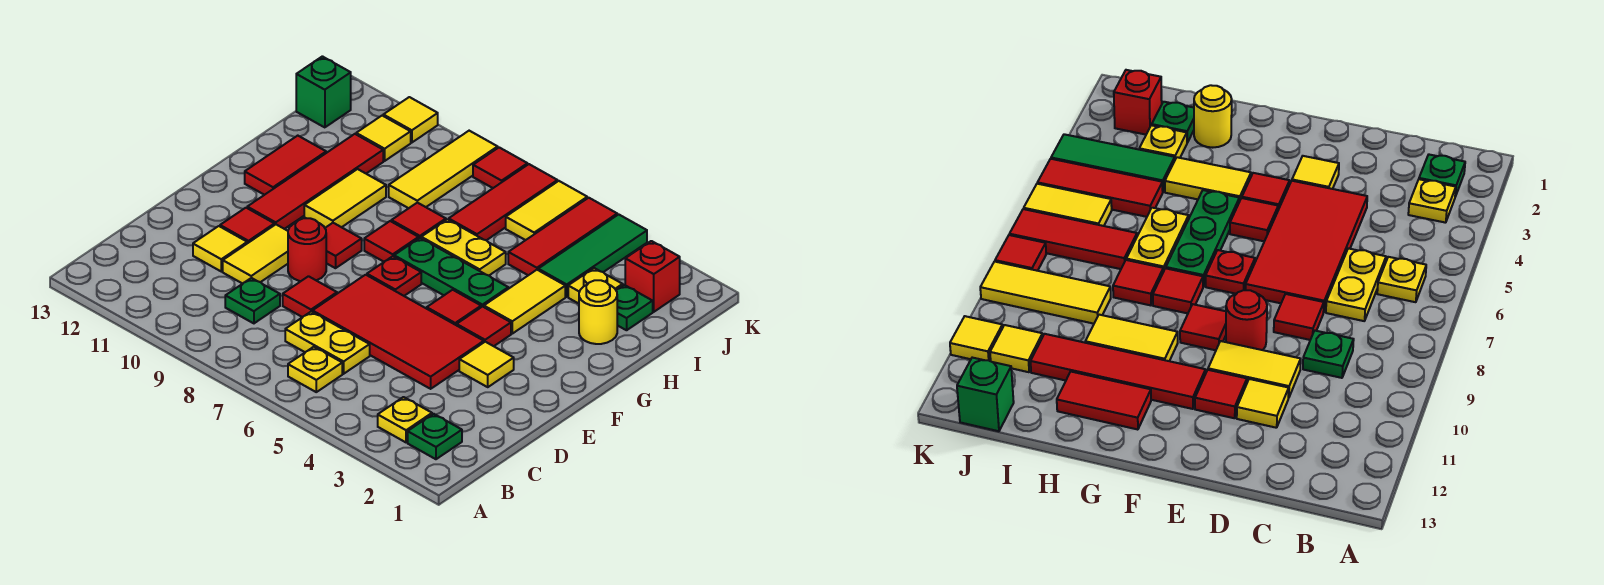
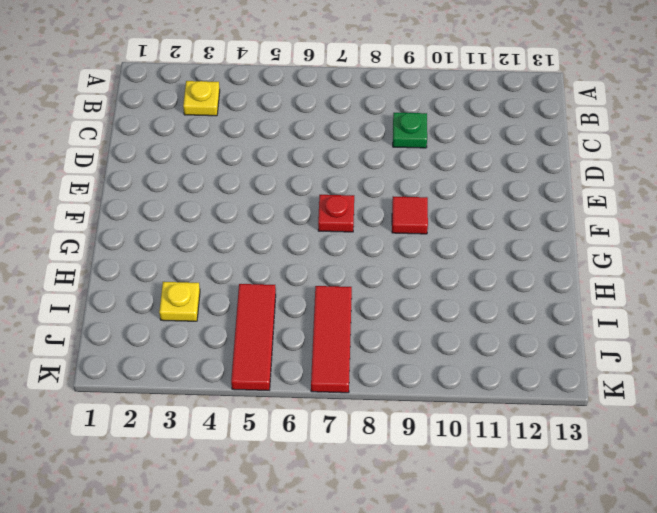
none -> green plate B2 level 1
none -> yellow plate B6 level 1
none -> yellow plate C6:C7 level 1
none -> red tile D4:E7 level 1

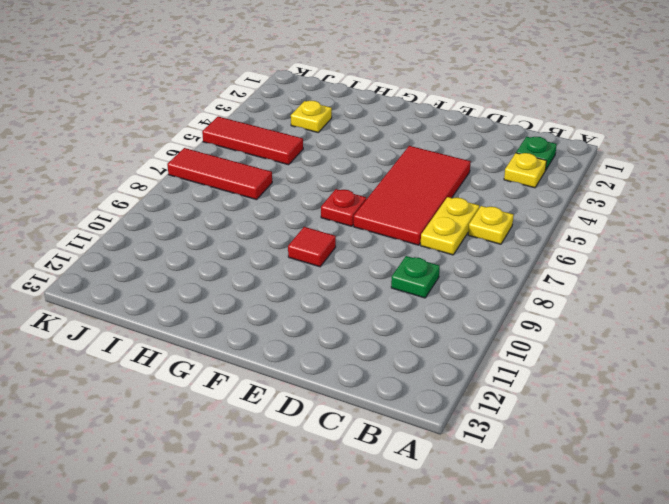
none -> red tile D8 level 1
none -> yellow tile D10:E10 level 1
none -> yellow tile D11 level 1
none -> yellow tile E3 level 1

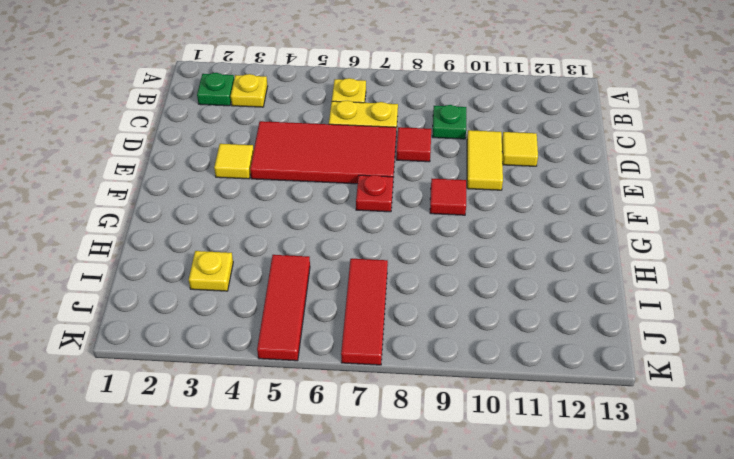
none -> red round brick E9 level 1
none -> red tile E11 level 1
none -> red tile F4 level 1
none -> red tile F5 level 1

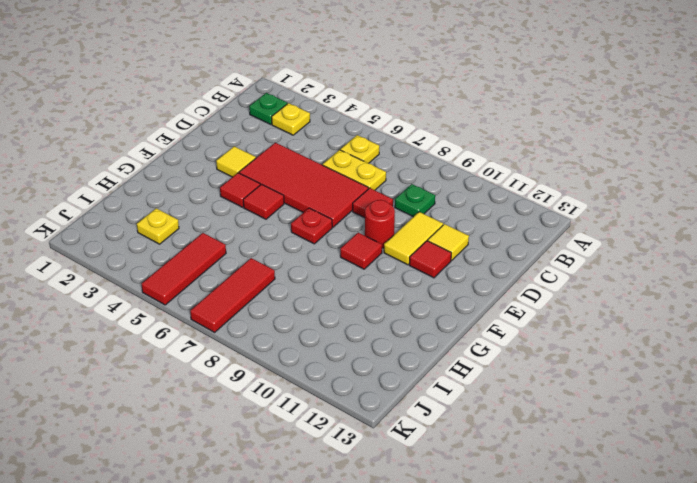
none -> red tile F11:I11 level 1
none -> yellow tile G4:H4 level 1
none -> green plate G5:G7 level 1
none -> red tile G8 level 1

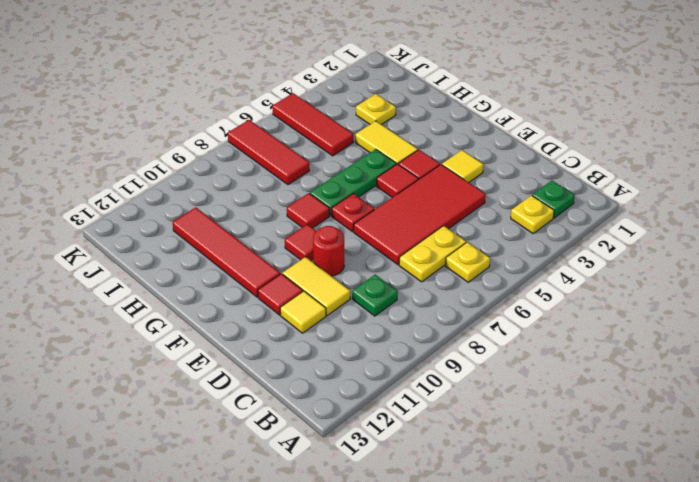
none -> red tile D8 level 1
none -> yellow tile G10:H10 level 1
none -> red tile G12:H12 level 1
none -> yellow round brick H2 level 1

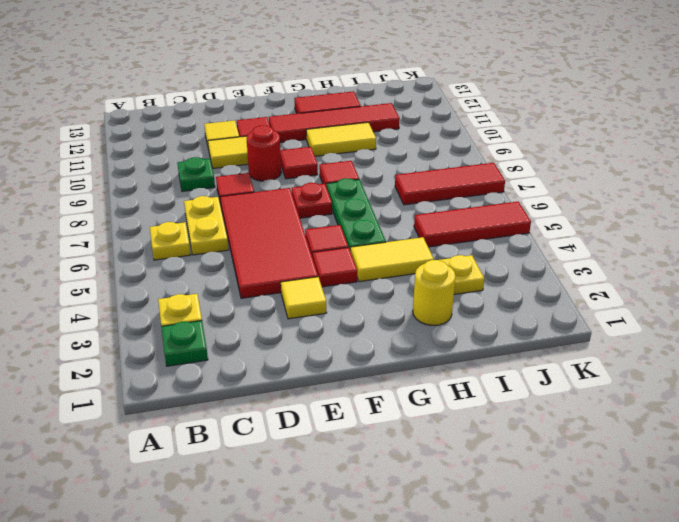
none -> yellow plate H6:H7 level 1
none -> red tile H8 level 1
none -> green plate I2 level 1
none -> green tile I4:K4 level 1

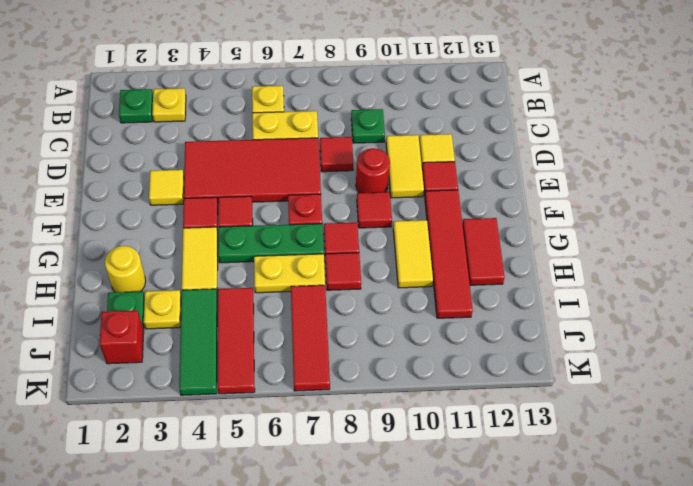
none -> yellow tile I9:K9 level 1
none -> yellow tile J6:K6 level 1
none -> yellow tile J11 level 1
none -> green brick J13 level 1

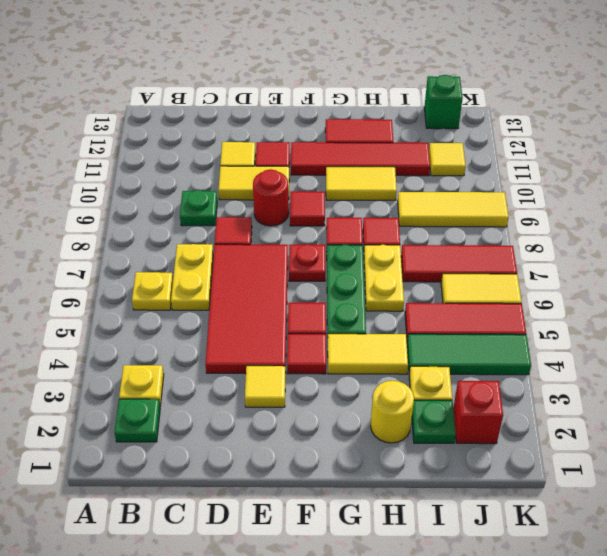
none -> red tile K8 level 1
none -> yellow tile K11 level 1

